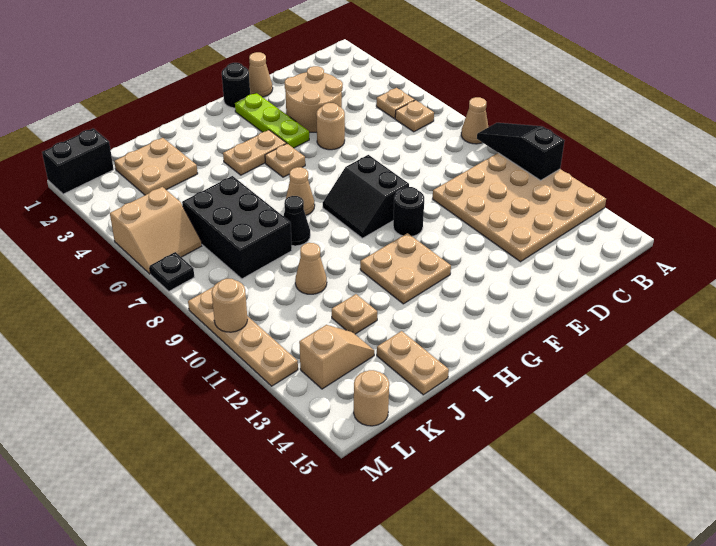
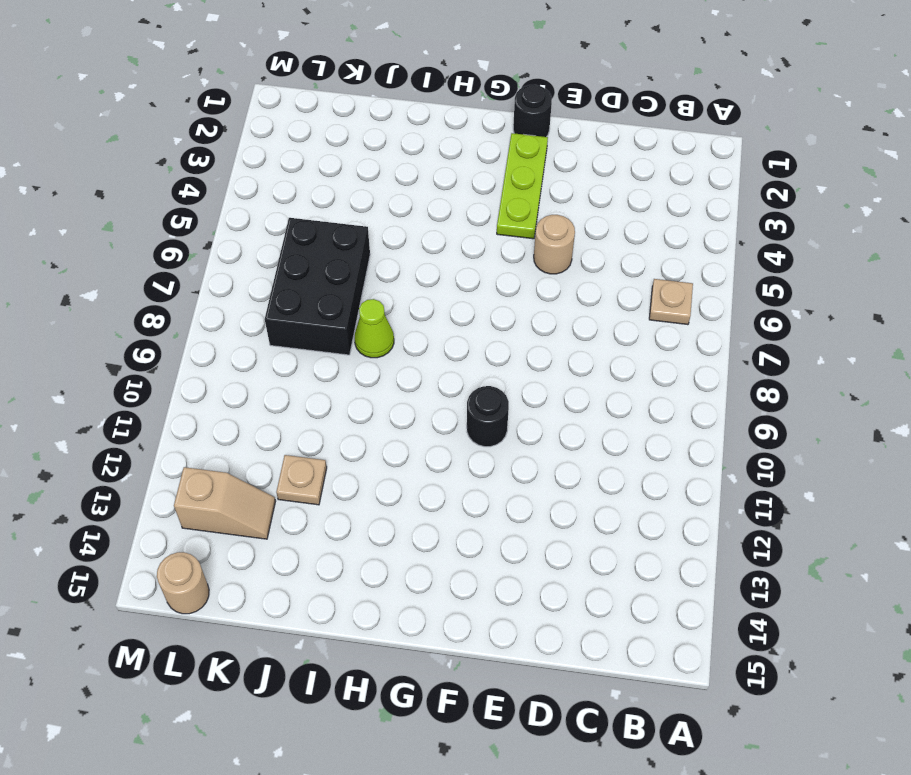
lime cone I8 level 1 -> black cone I8 level 1
none -> tan cone A8 level 1
none -> tan plate A10:D13 level 1
none -> tan plate B5 level 1

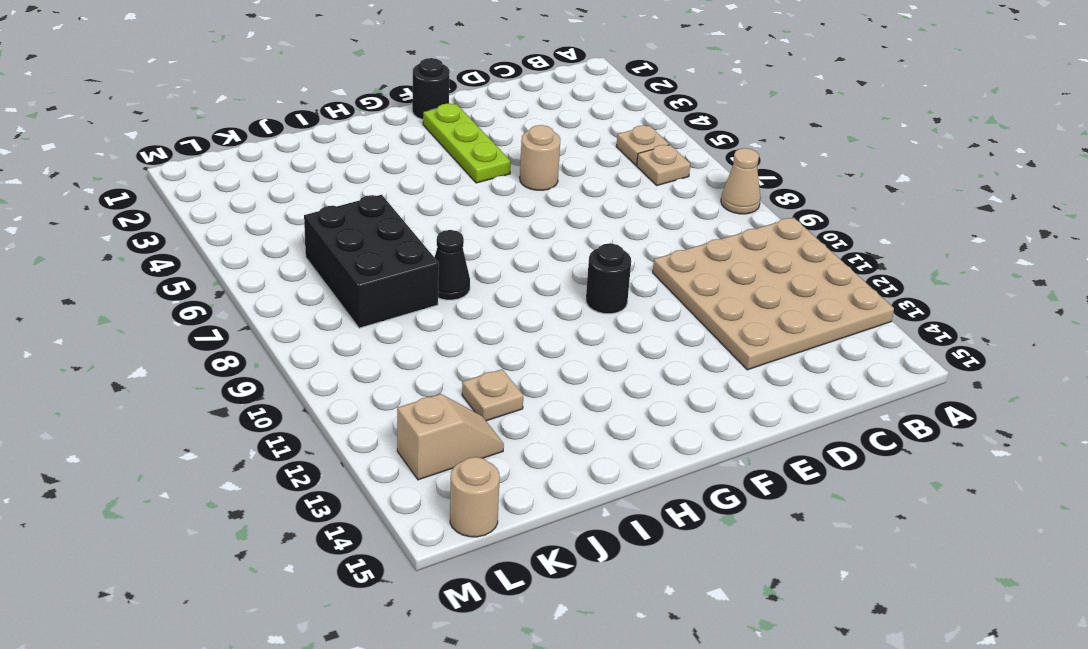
none -> tan round brick D3:E4 level 1
none -> tan cone E1 level 1
none -> black slope F8:G9 level 1 top F

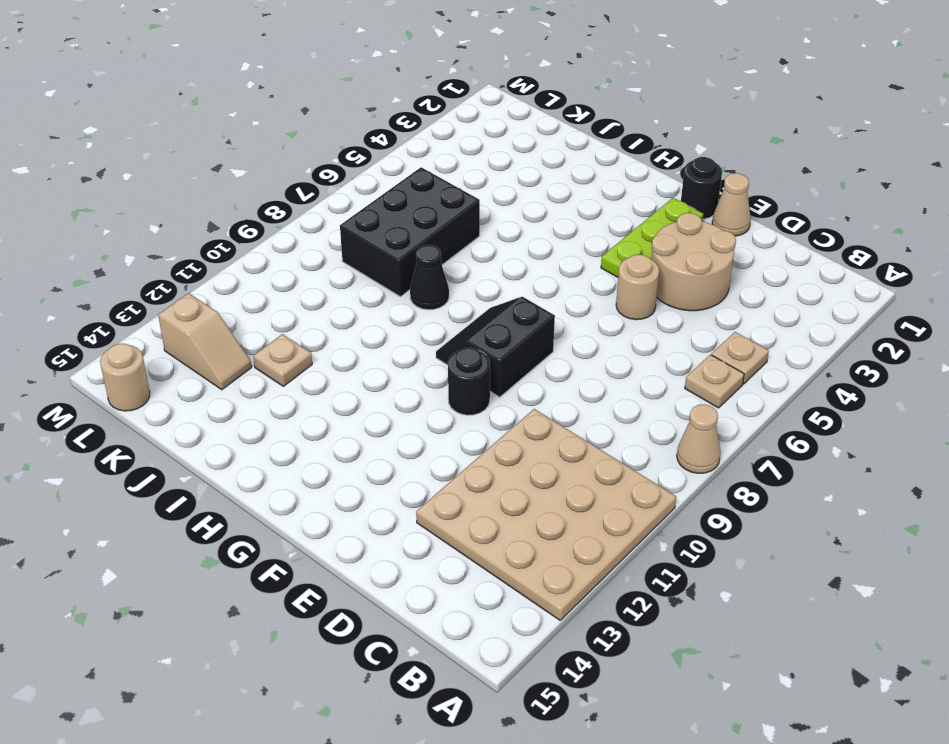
none -> tan plate G4:H4 level 1
none -> tan plate G5 level 1
none -> tan plate G11:H12 level 1

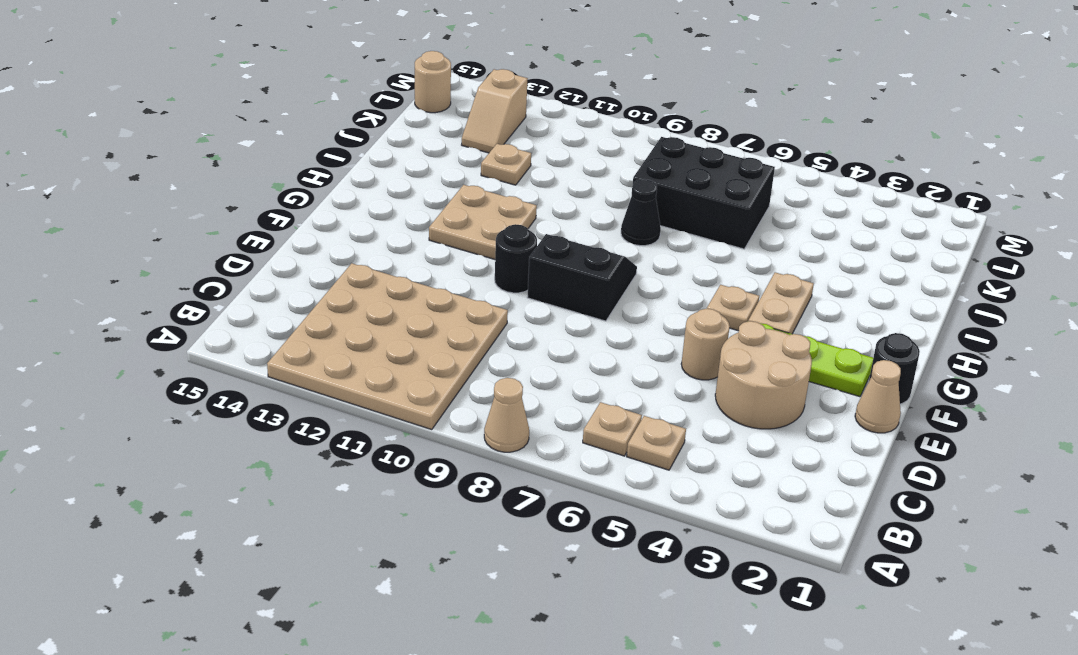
none -> tan cone H7 level 1
none -> tan plate J2:K3 level 1
none -> tan cone J10 level 1

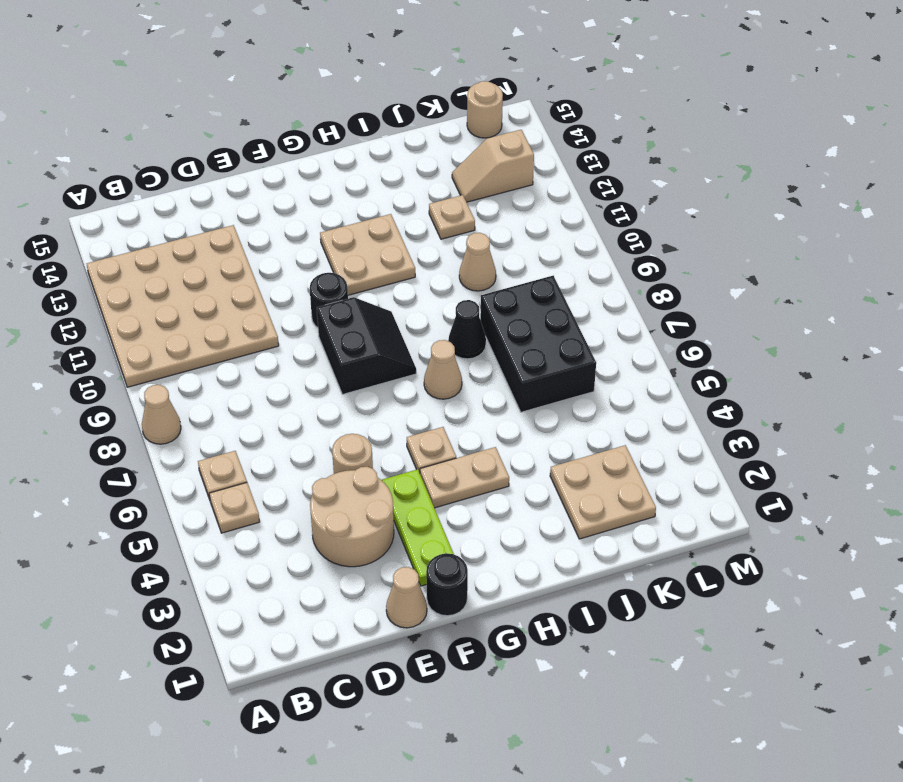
none -> tan plate J14:J15 level 1
none -> black brick L1:M1 level 1
none -> tan slope L5:M6 level 1 top 5

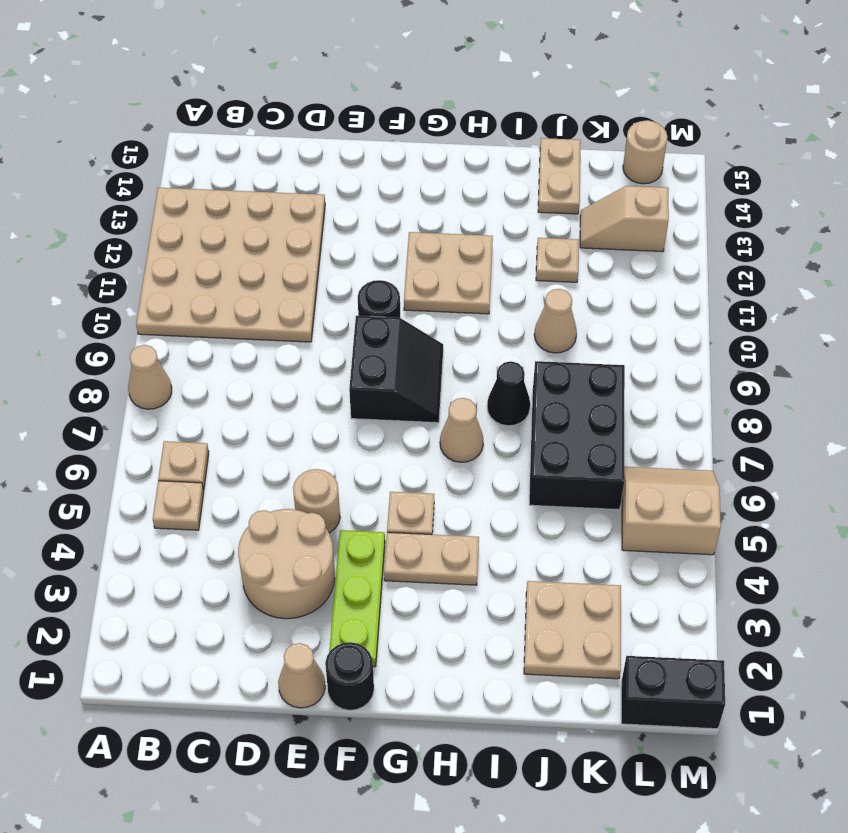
none -> black plate M7 level 1
none -> tan plate M9:M12 level 1
none -> black slope A9:A11 level 2 top 11

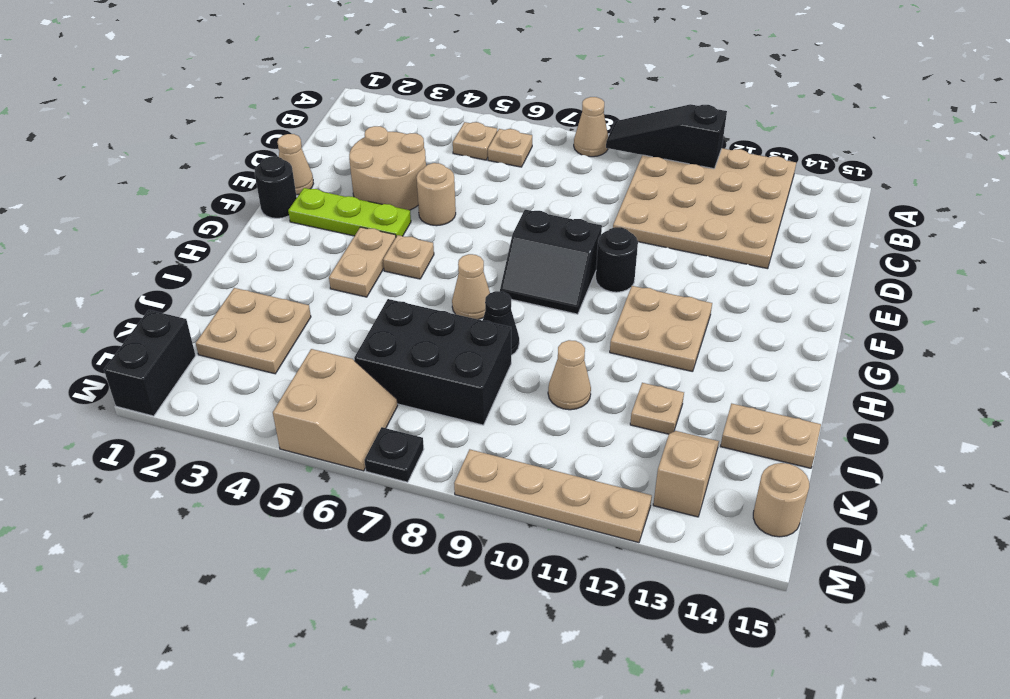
none -> tan round brick M10 level 2

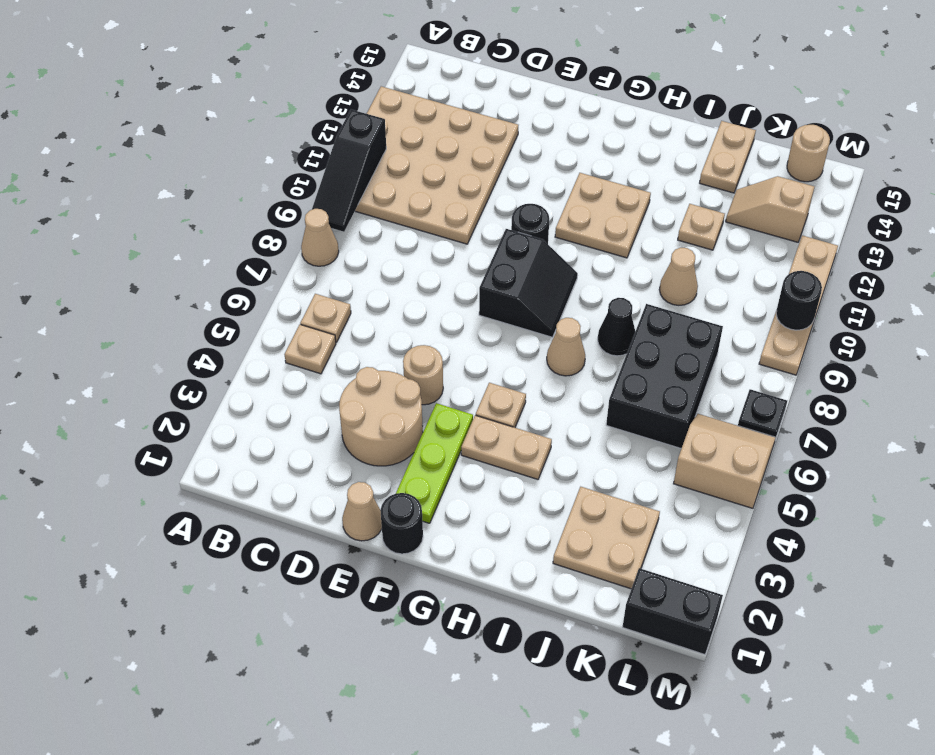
black round brick M10 level 2 -> tan round brick M10 level 2

